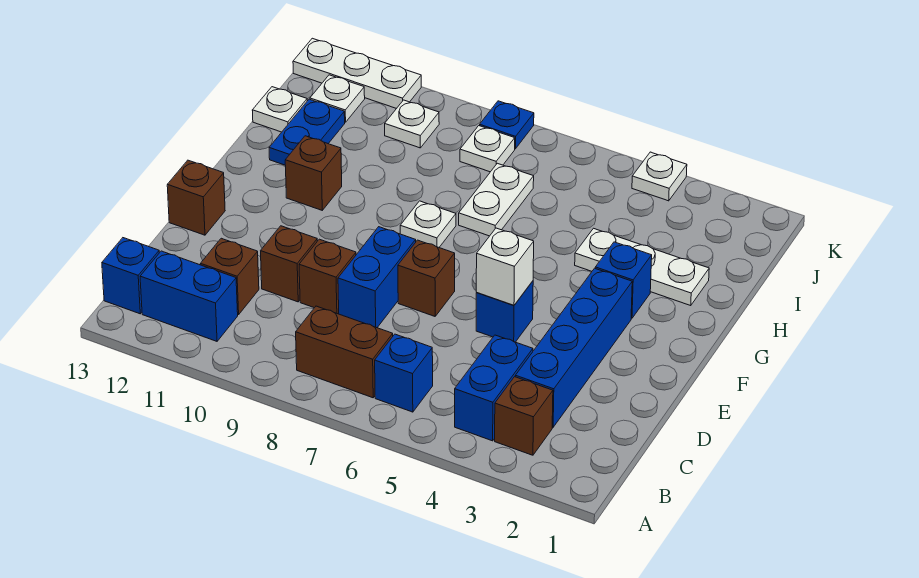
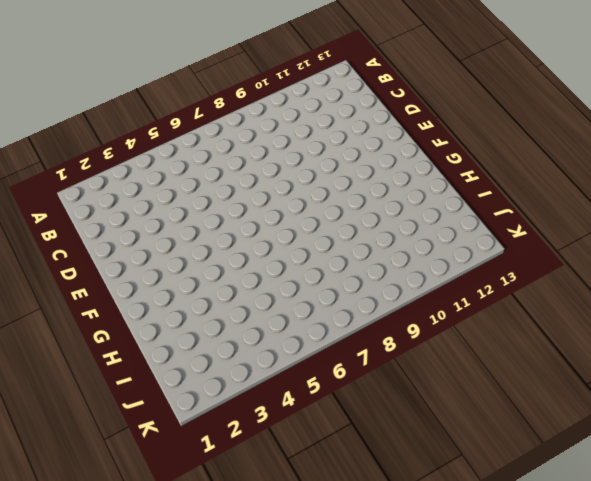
none -> brown brick B3 level 1
none -> blue brick B4:C4 level 1
none -> blue brick B6 level 1

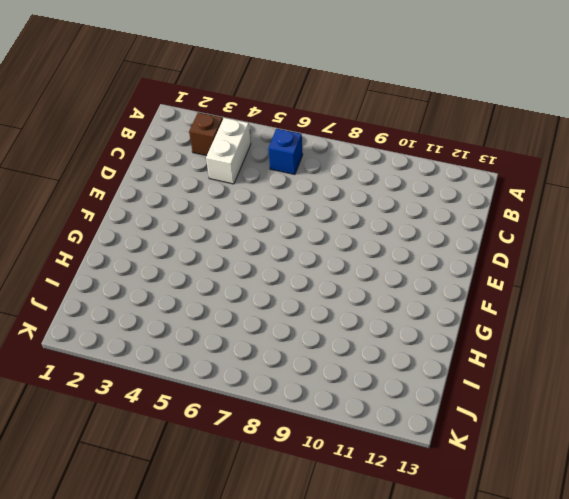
white brick B4:C4 level 1 -> blue brick B4:C4 level 1
none -> brown brick B7:B8 level 1
none -> blue brick B11:B12 level 1
none -> blue brick B13 level 1

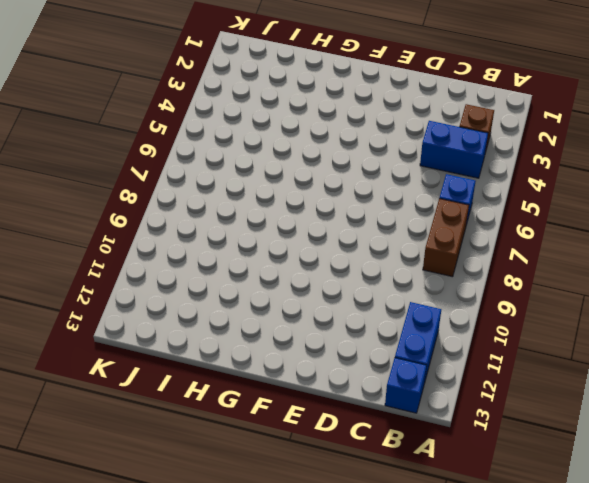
none -> blue brick C3:F3 level 1
none -> brown brick C11 level 1
none -> blue brick D8:E8 level 1

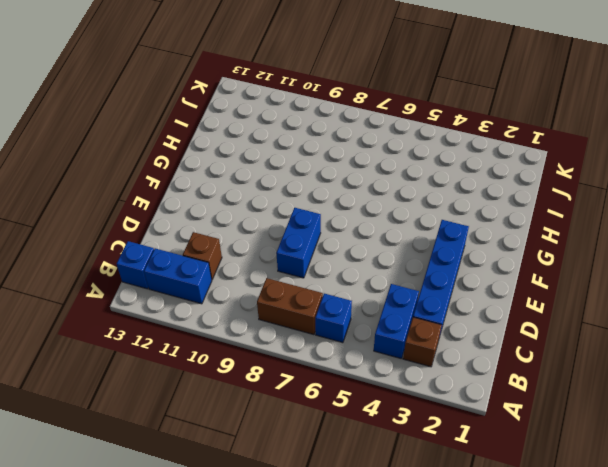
none -> brown brick D9 level 1
none -> brown brick D10 level 1
none -> blue brick E5 level 1

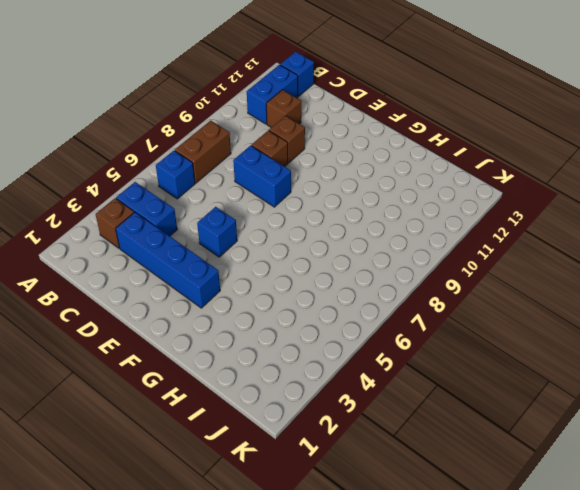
none -> brown brick E7 level 1
none -> brown brick E13 level 1
none -> blue brick G3 level 1

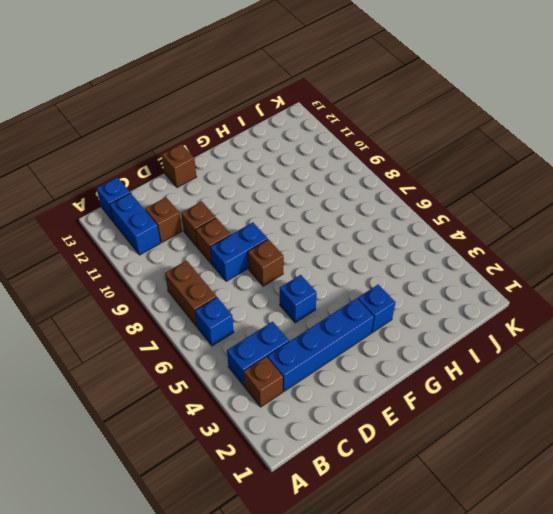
none -> white plate G8 level 1
none -> brown brick G11 level 1
none -> white plate H2:H4 level 1

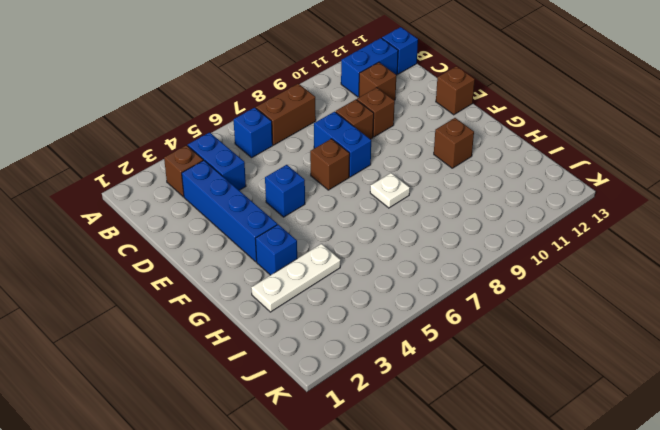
none -> white plate H7:I7 level 1
none -> blue plate H12:I12 level 1
none -> white plate I13 level 1

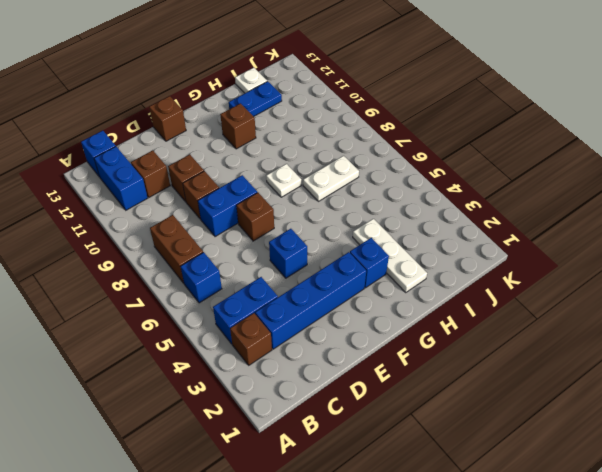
none -> white plate J8 level 1
none -> white plate J10 level 1
none -> white plate J12 level 1

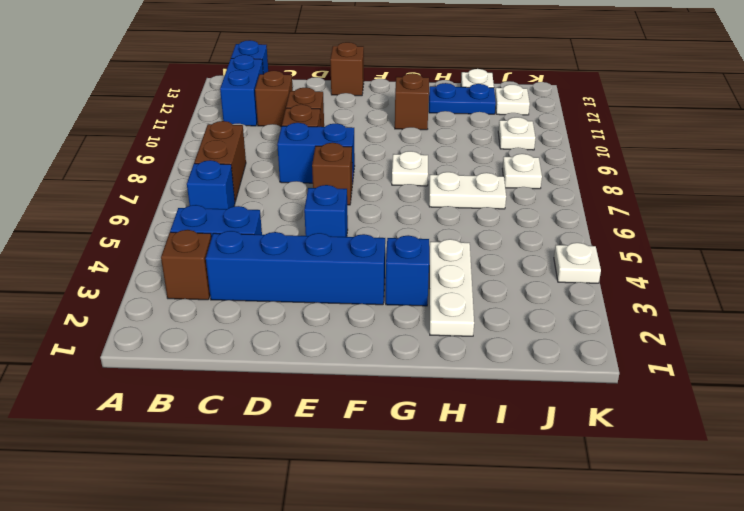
none -> blue plate K8 level 1
none -> white plate K11:K13 level 1
none -> white brick E5 level 2

